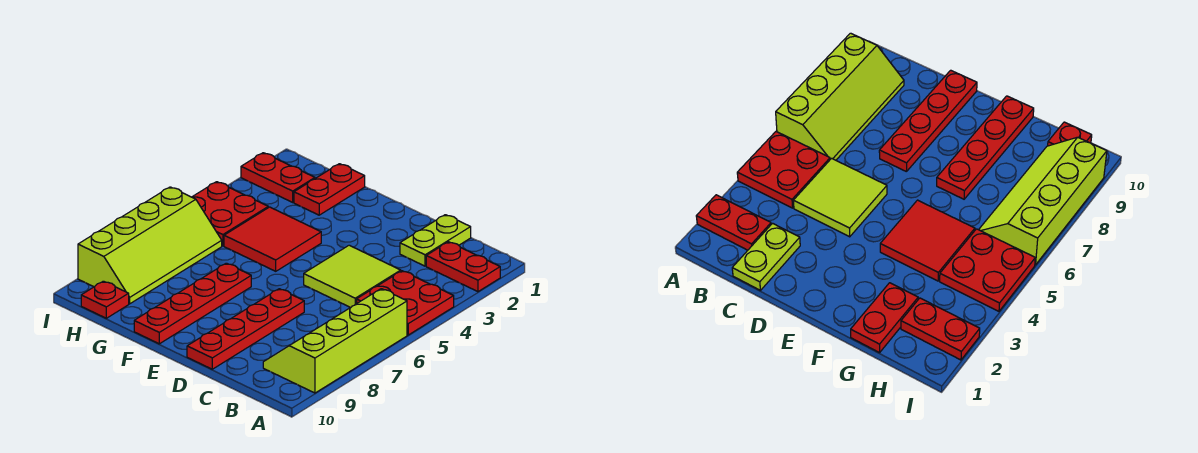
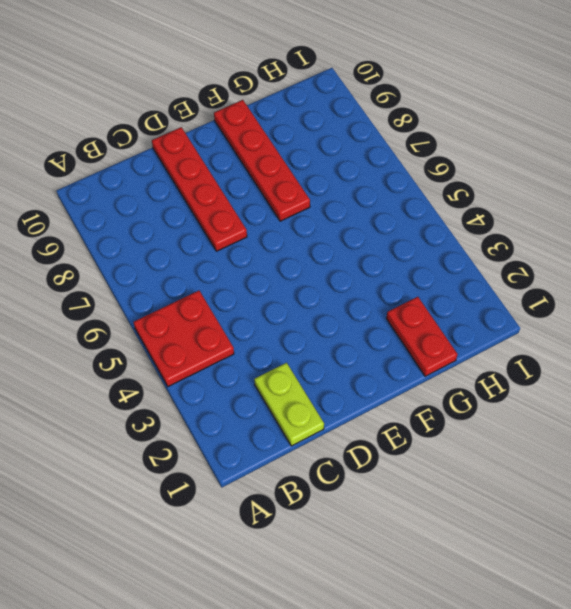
none -> red plate A2:B2 level 1
none -> lime slope A6:B9 level 1 top A
none -> lime tile C4:D5 level 1

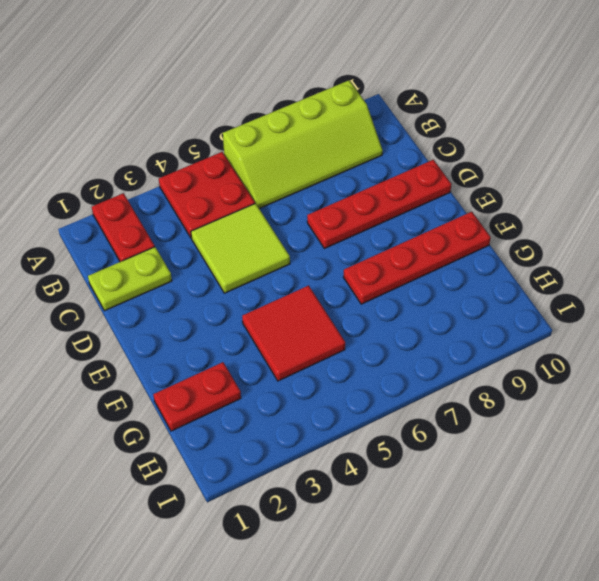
none -> red plate H2:I2 level 1
none -> red plate H4:I5 level 1
none -> lime slope H6:I9 level 1 top I

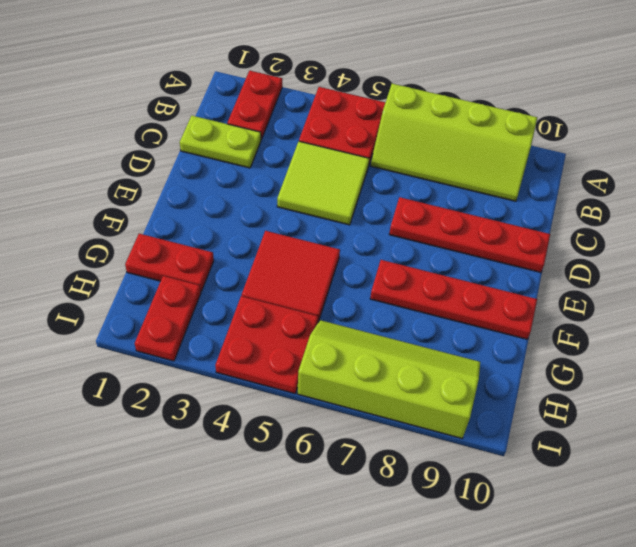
none -> red plate H10 level 1

